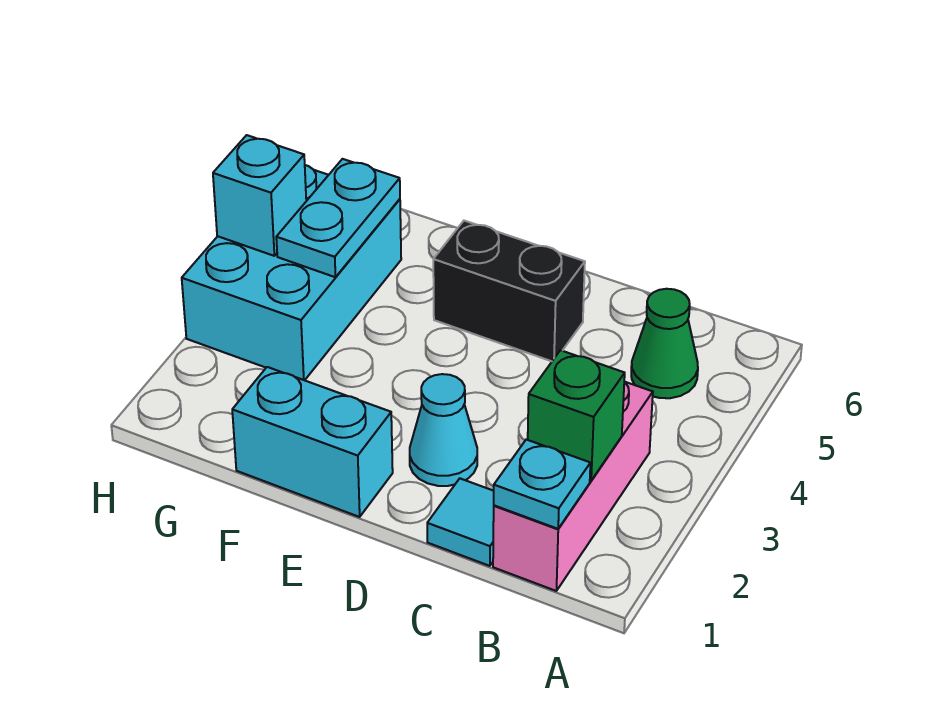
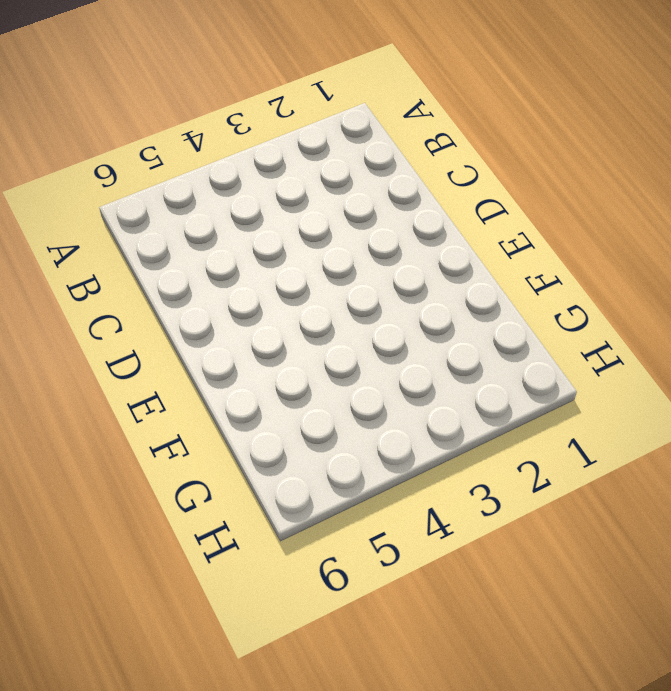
none -> pink brick B1:B3 level 1
none -> green cone B5 level 1

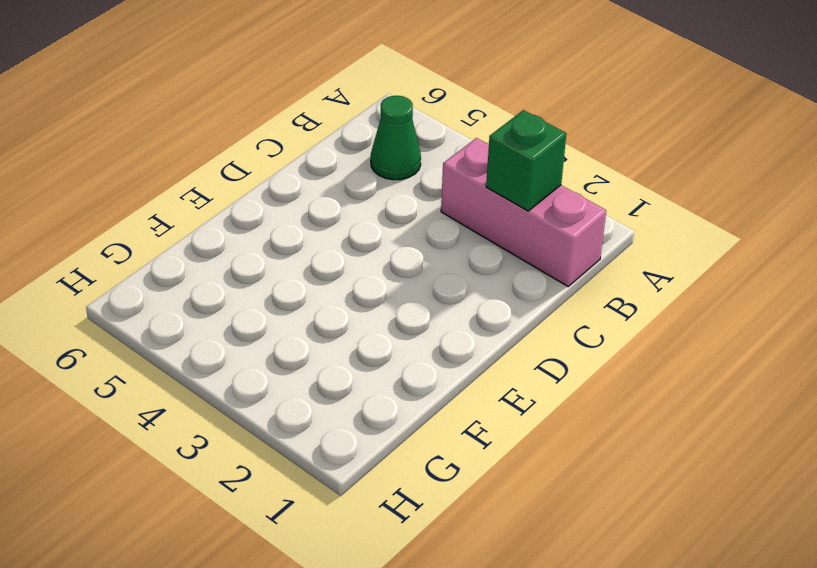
none -> cyan tile C1 level 1
none -> cyan cone D2 level 1

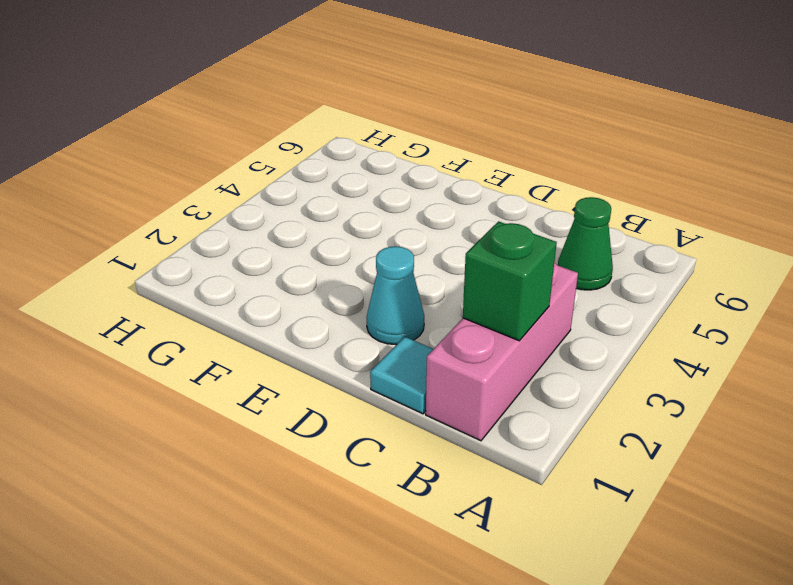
none -> black brick D5:E5 level 1
none -> cyan brick E1:F1 level 1

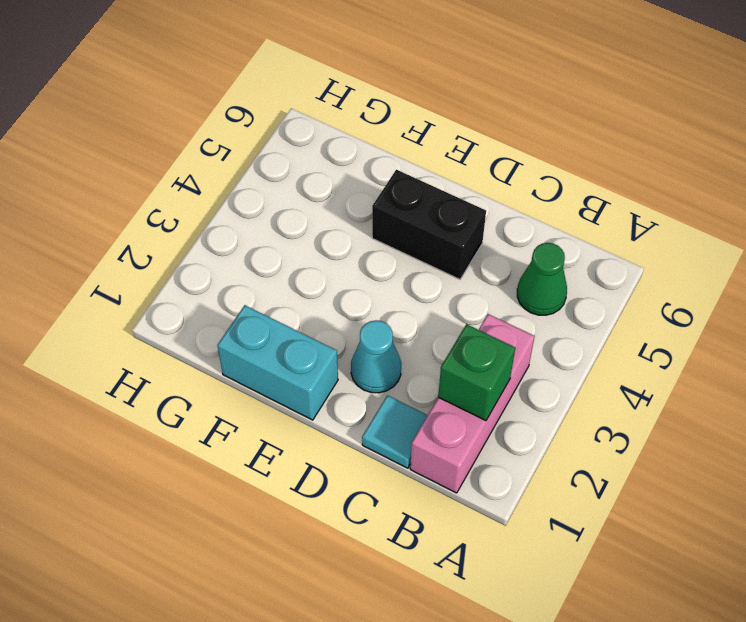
none -> cyan brick G3:H5 level 1
none -> cyan plate B1 level 2

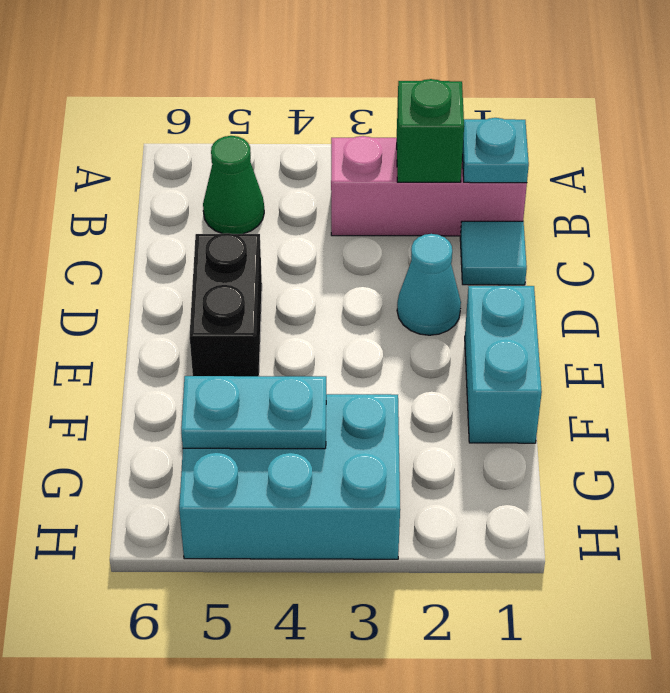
none -> cyan brick H4 level 2

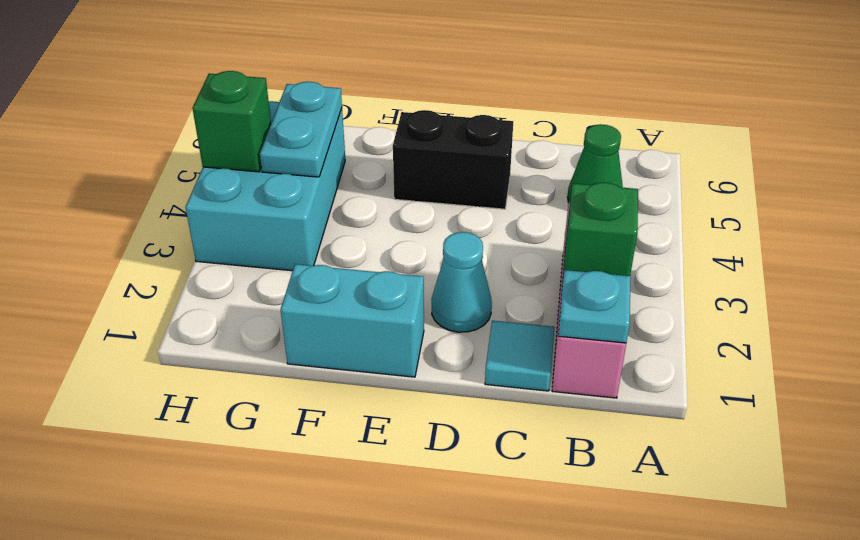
green brick H4 level 2 -> cyan brick H4 level 2

